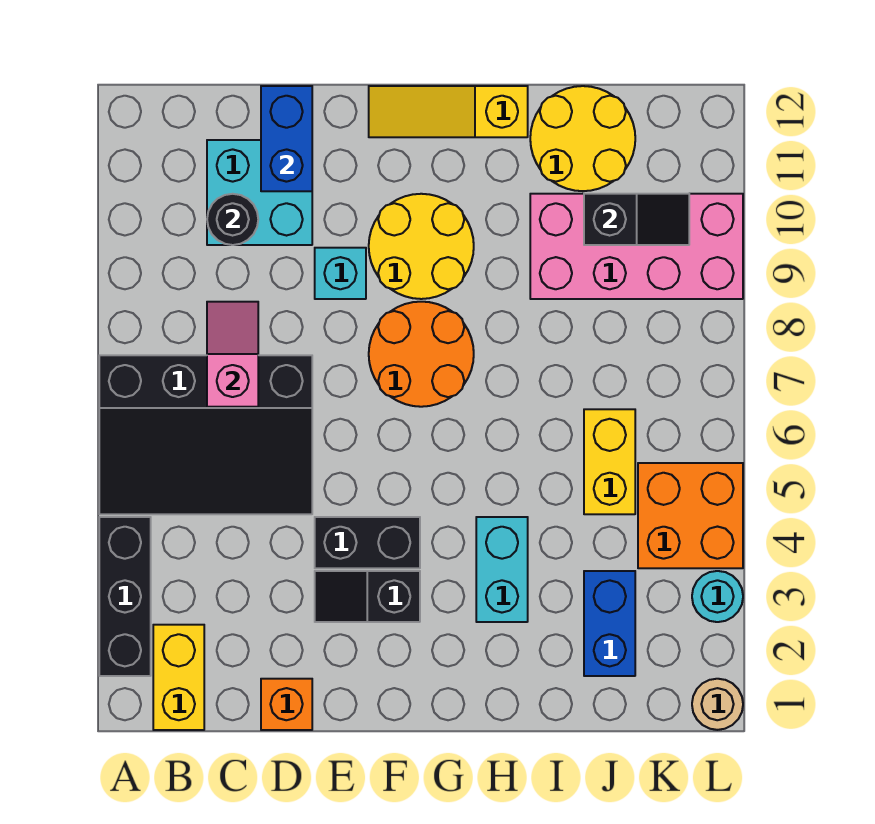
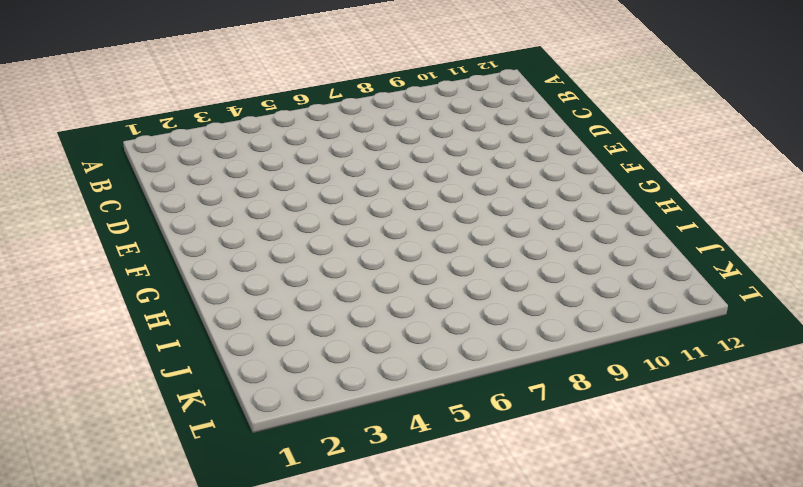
none -> black brick A2:A4 level 1
none -> black slope A5:D7 level 1 top 7
none -> yellow brick B1:B2 level 1

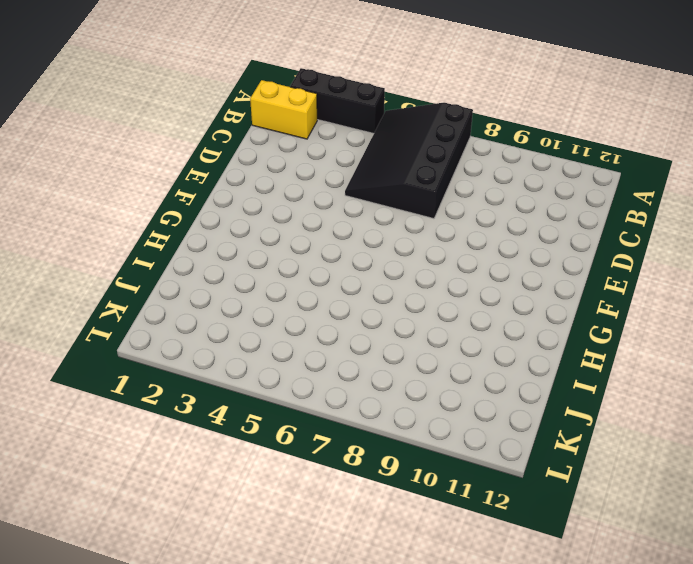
none -> cyan brick C10:D11 level 1
none -> orange brick D1 level 1
none -> black slope E3:F3 level 1 top F

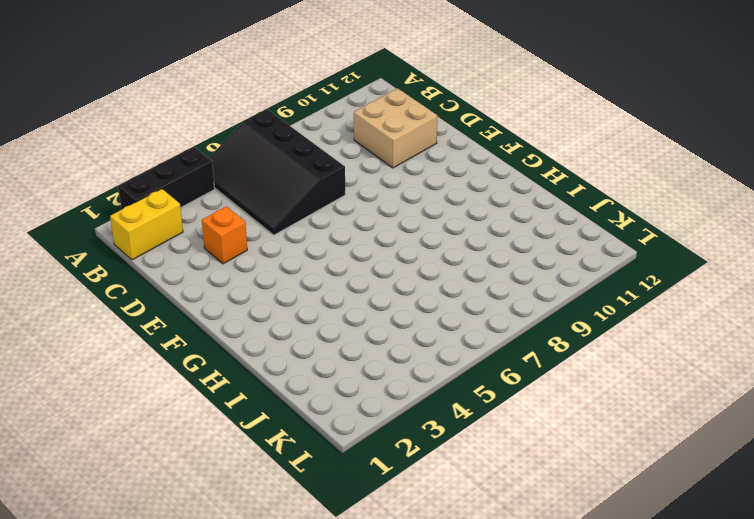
tan brick C10:D11 level 1 -> cyan brick C10:D11 level 1
orange brick D3 level 1 -> orange brick D1 level 1
none -> black slope E3:F3 level 1 top F
none -> black brick E4:F4 level 1
none -> cyan brick E9 level 1

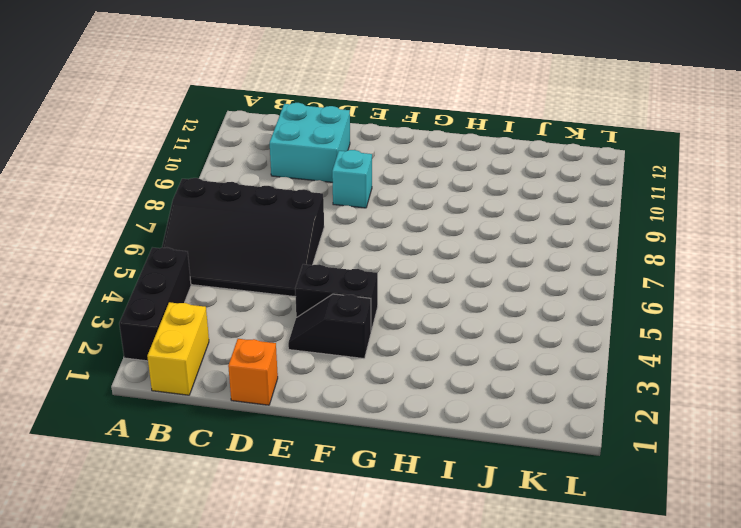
none -> orange round brick F7:G8 level 1
none -> yellow round brick F9:G10 level 1
none -> yellow slope F12:H12 level 1 top H

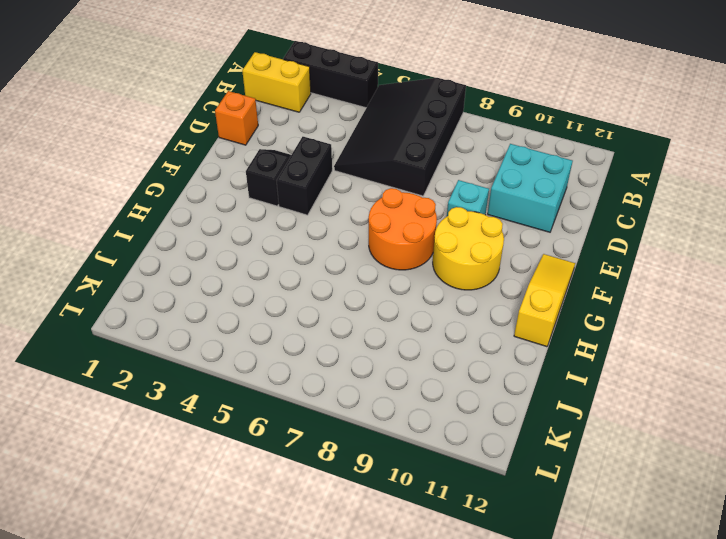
none -> cyan brick H3:H4 level 1
none -> pink brick I9:L10 level 1
none -> yellow round brick I11:J12 level 1

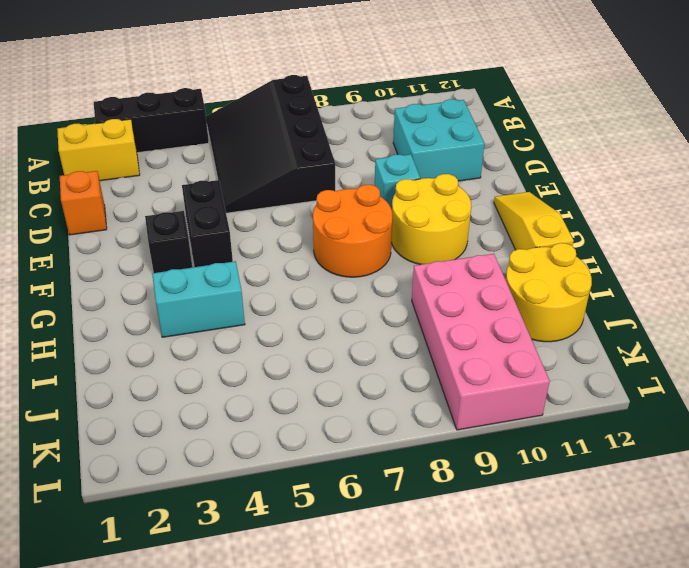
none -> blue brick J2:J3 level 1
none -> yellow brick J5:J6 level 1
none -> orange brick K4:L5 level 1

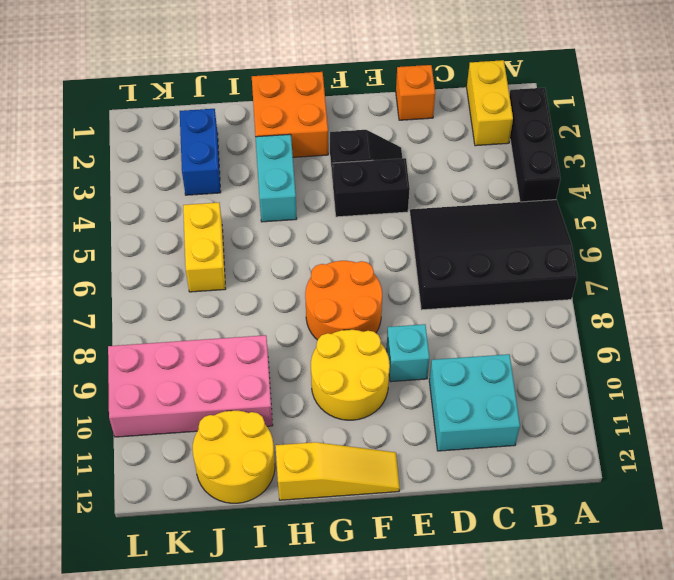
orange brick G1:H2 level 1 -> orange brick K4:L5 level 1
none -> tan round brick L1 level 1
none -> cyan round brick L3 level 1
none -> pink slope C7:C8 level 2 top 7

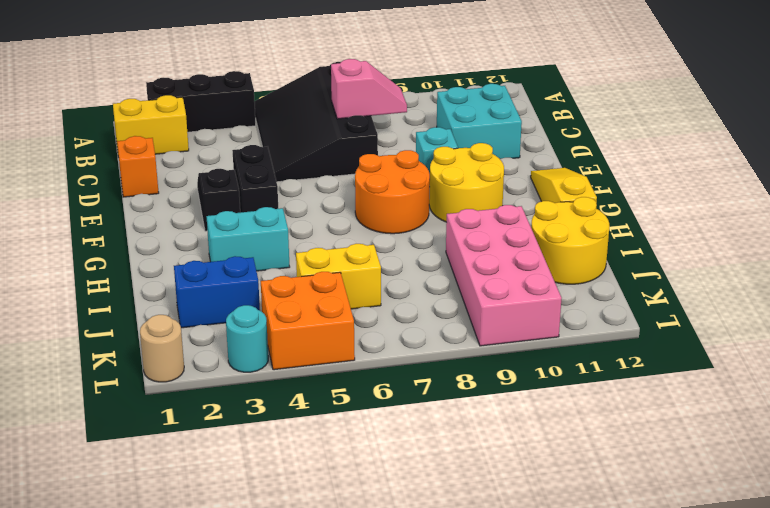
none -> black round brick C10 level 2
none -> blue brick D11:D12 level 2
none -> black slope J10:K10 level 2 top J

